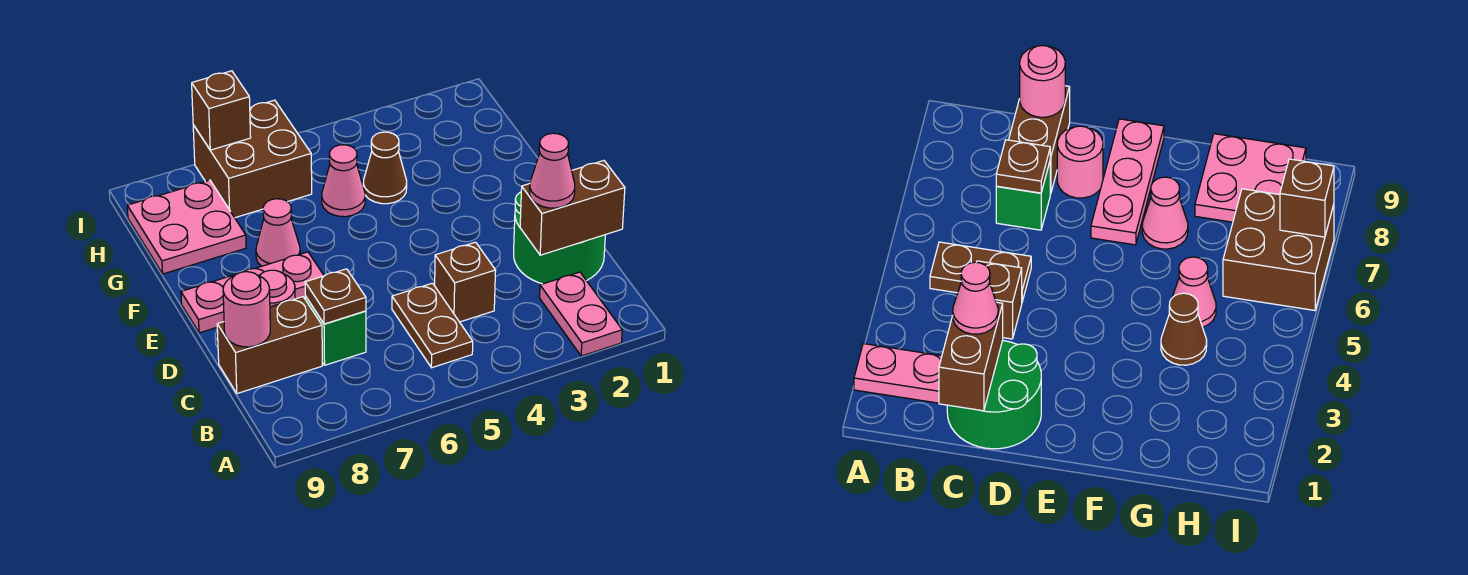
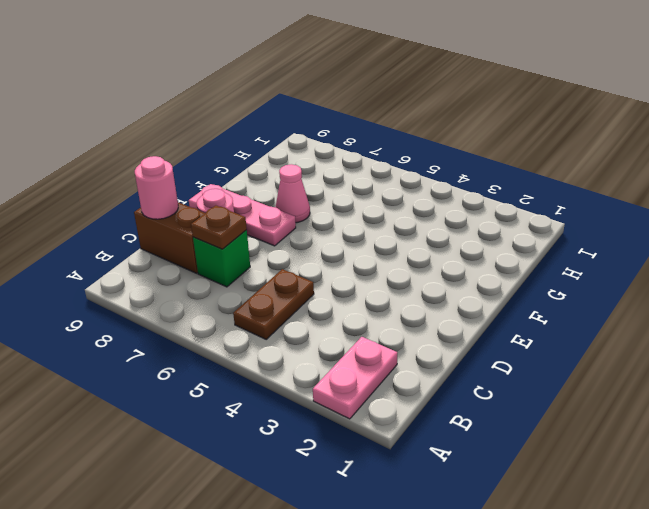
none -> green round brick C1:D2 level 1
none -> brown brick C4 level 1
none -> brown cone G4 level 1

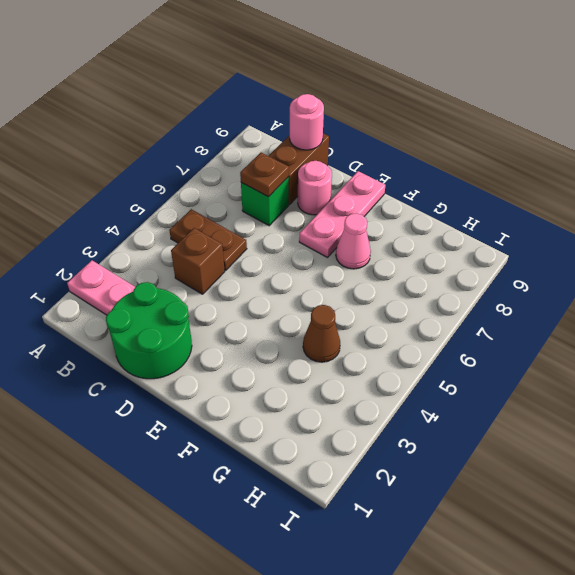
none -> pink cone G5 level 1
none -> pink plate G8:H9 level 1
none -> brown brick H6:I7 level 1

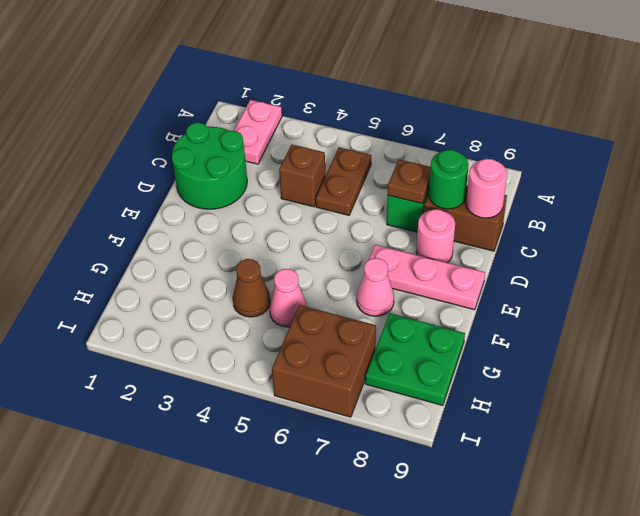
green round brick C8 level 2 -> none
green plate G8:H9 level 1 -> pink plate G8:H9 level 1
none -> brown brick C1:C2 level 2
none -> brown brick I7 level 2
none -> pink cone C2 level 3

